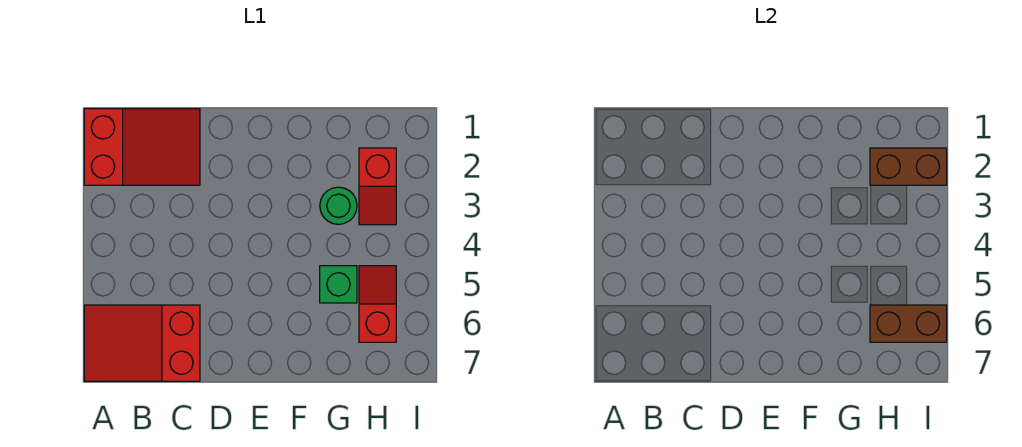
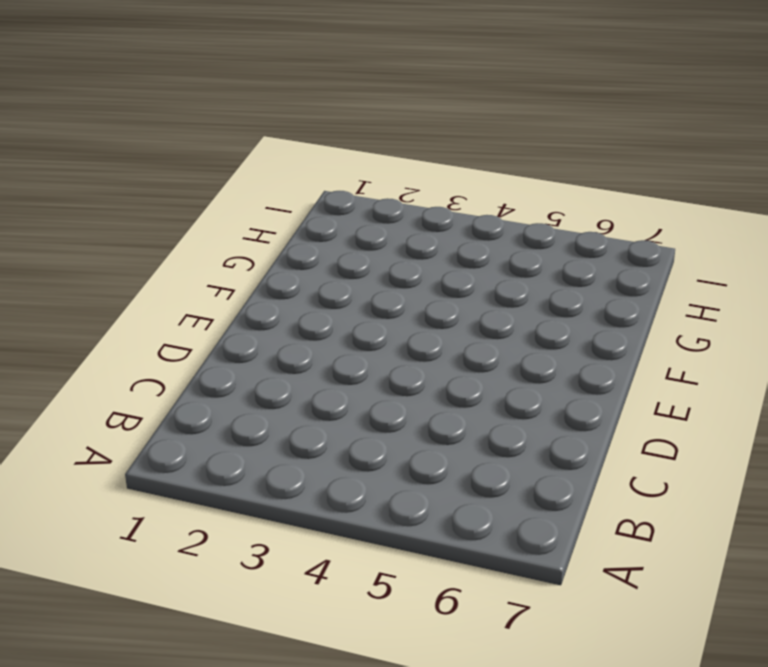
none -> red slope A1:C2 level 1 top A
none -> red slope A6:C7 level 1 top C

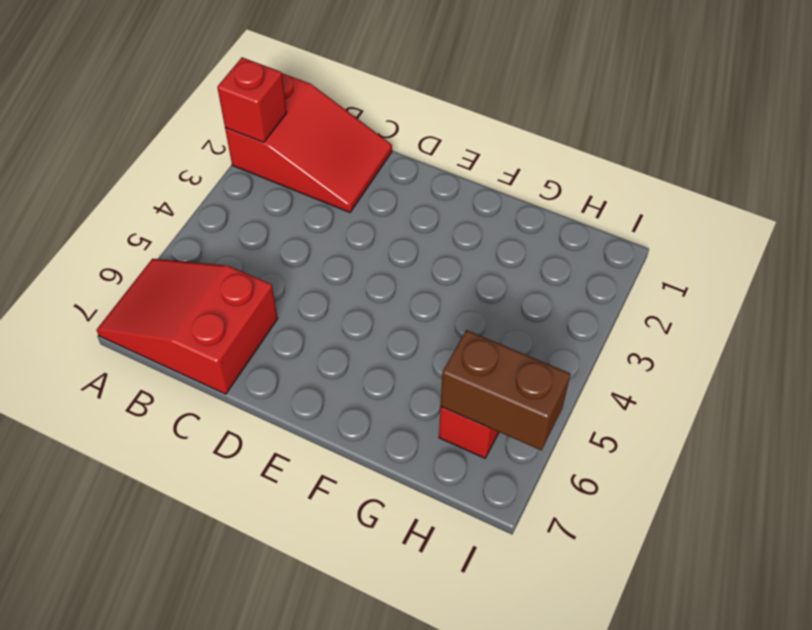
red brick A2 level 2 -> none
none -> green round brick G3 level 1
none -> green brick G5 level 1

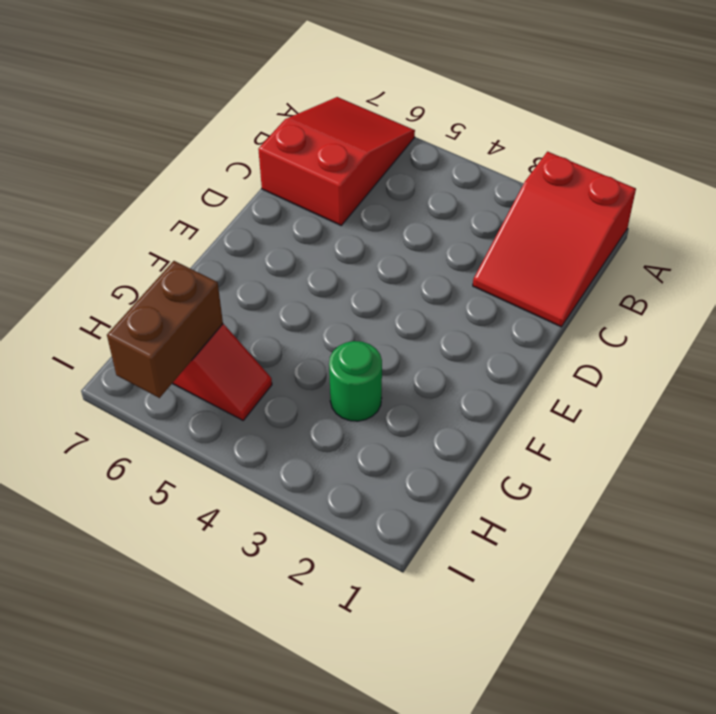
none -> green brick G5 level 1
none -> red slope H2:H3 level 1 top 2

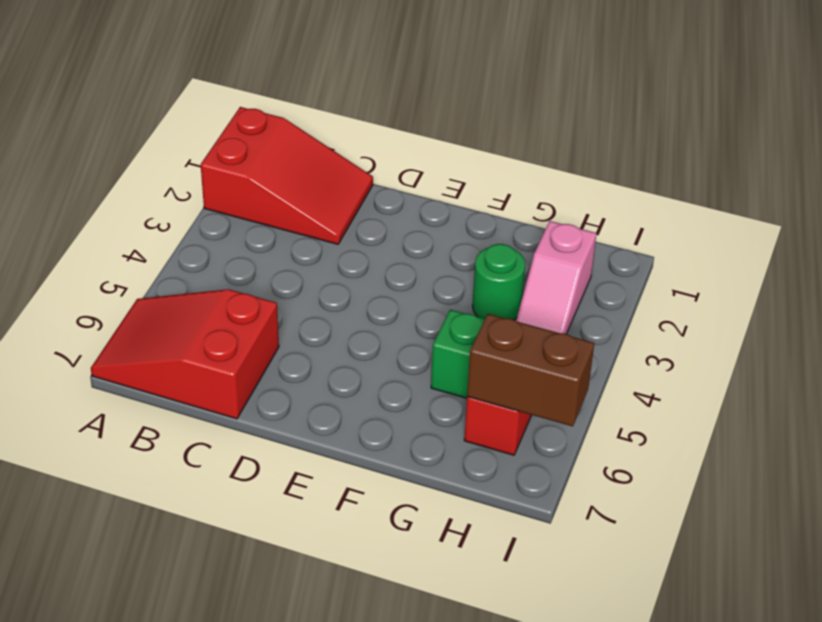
pink slope H2:H3 level 1 top 2 -> red slope H2:H3 level 1 top 2
none -> brown brick H2:I2 level 2

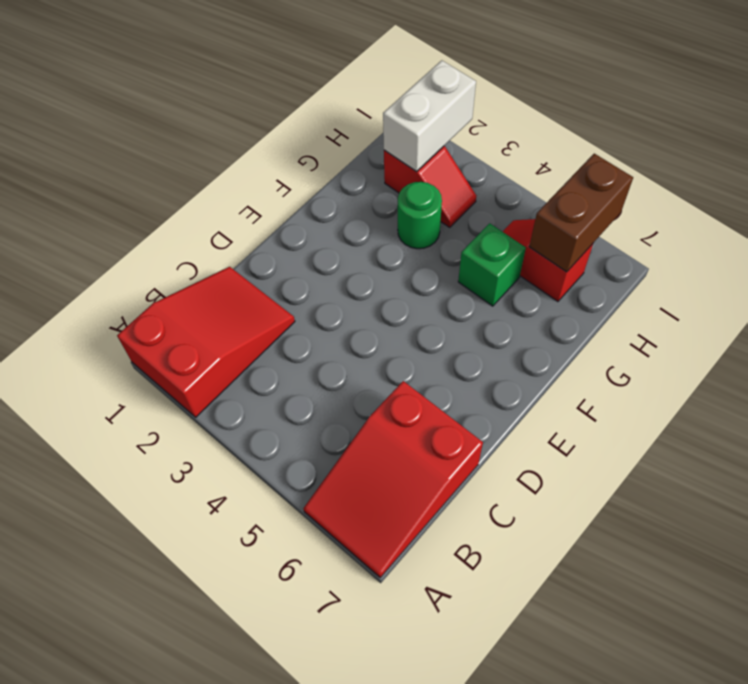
white brick H2:I2 level 2 -> brown brick H2:I2 level 2

